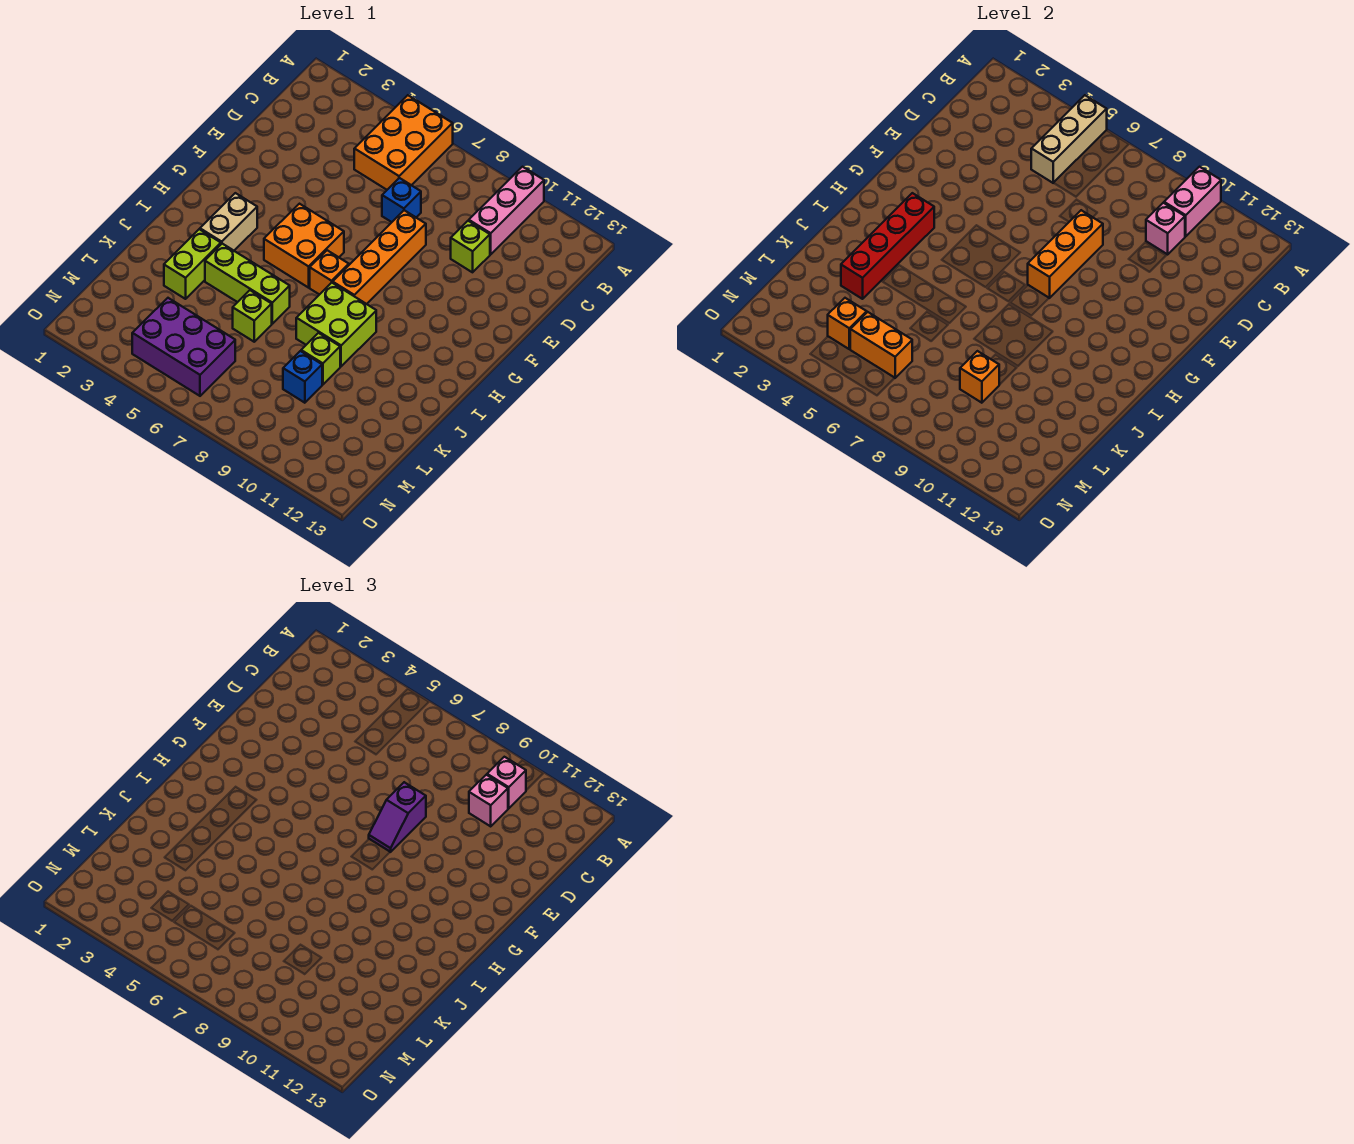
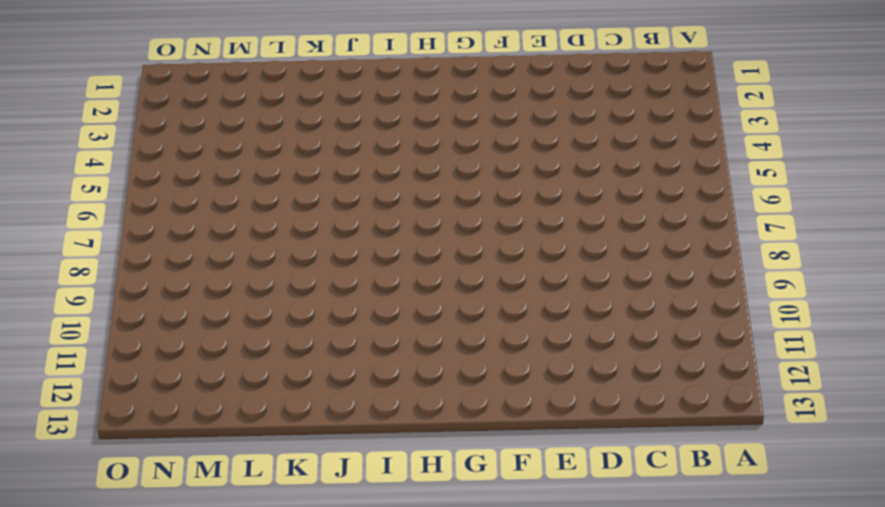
none -> orange brick A5:C6 level 1
none -> pink brick A10:C10 level 1
none -> blue brick D7 level 1

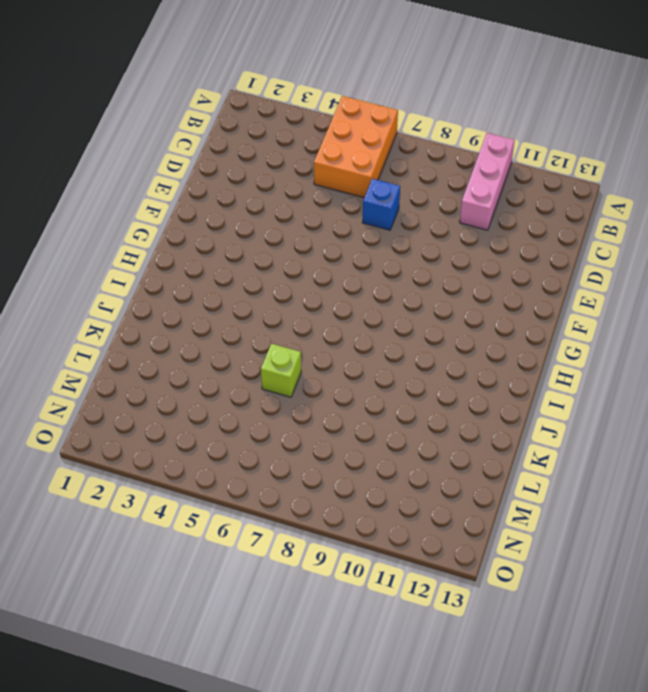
none -> lime brick D10 level 1
none -> orange brick E8:H8 level 1
none -> orange brick G5:H6 level 1

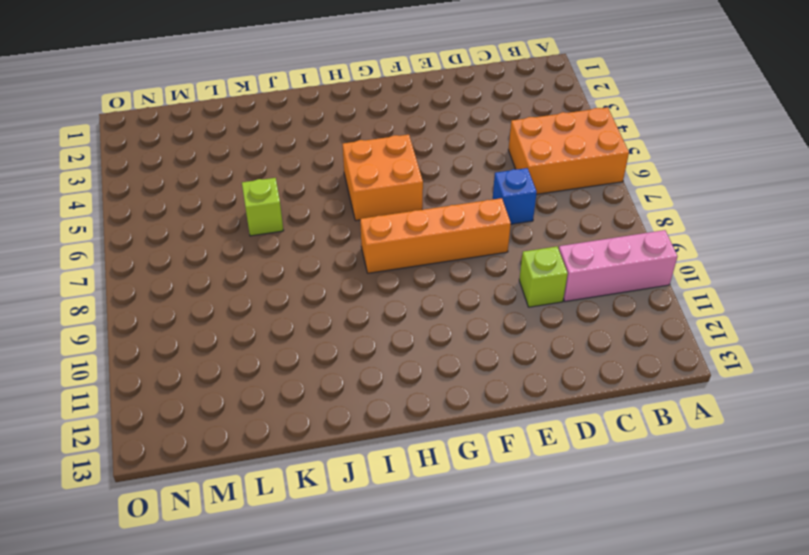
none -> tan brick H3:I3 level 1
none -> orange brick H7 level 1
none -> lime brick I8:J9 level 1

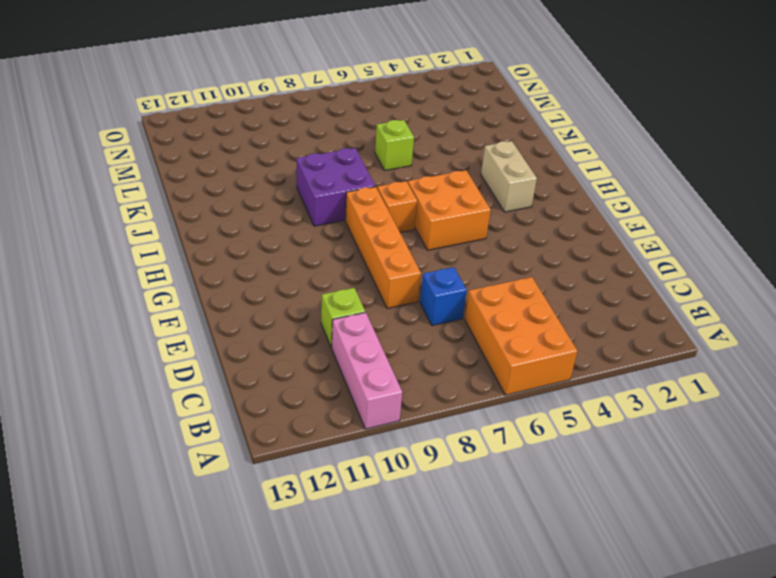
purple brick I8:J9 level 1 -> lime brick I8:J9 level 1
none -> lime brick J3:K3 level 1
none -> lime brick J4:J6 level 1
none -> lime brick K9 level 1

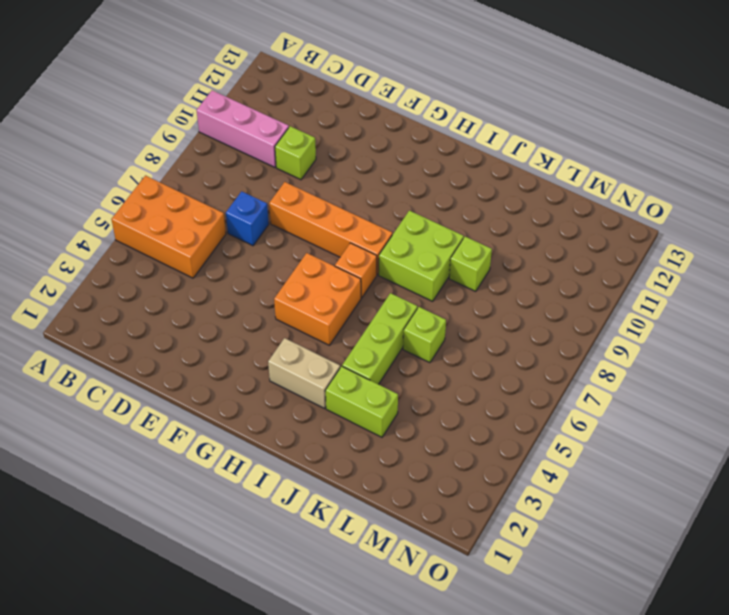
none -> blue brick L9 level 1
none -> purple brick M4:N6 level 1
none -> tan brick A5:C5 level 2

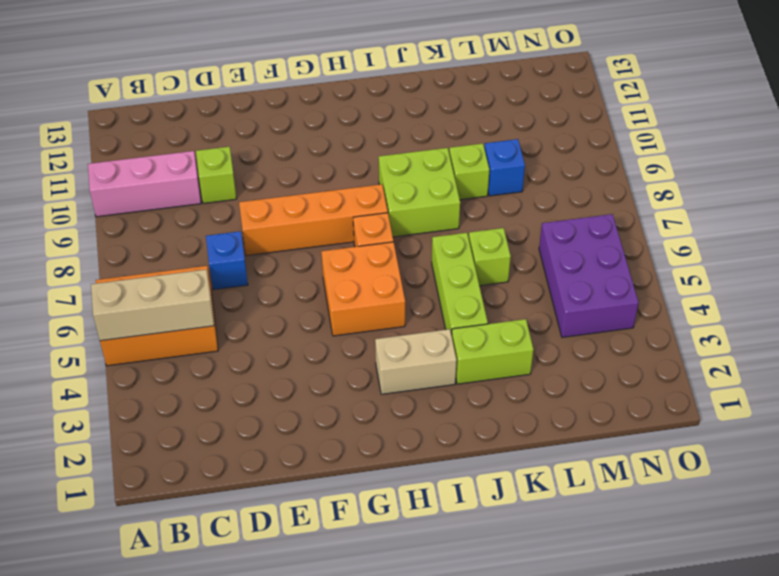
none -> pink brick A10:B10 level 2
none -> pink brick C10 level 2
none -> orange brick E8:G8 level 2

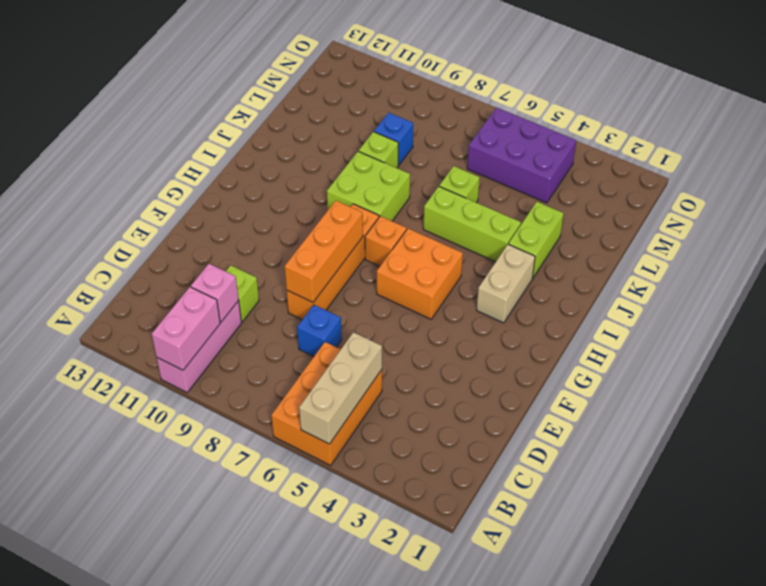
none -> red brick H3:K3 level 2
none -> orange brick L9 level 2
none -> orange brick M4 level 2

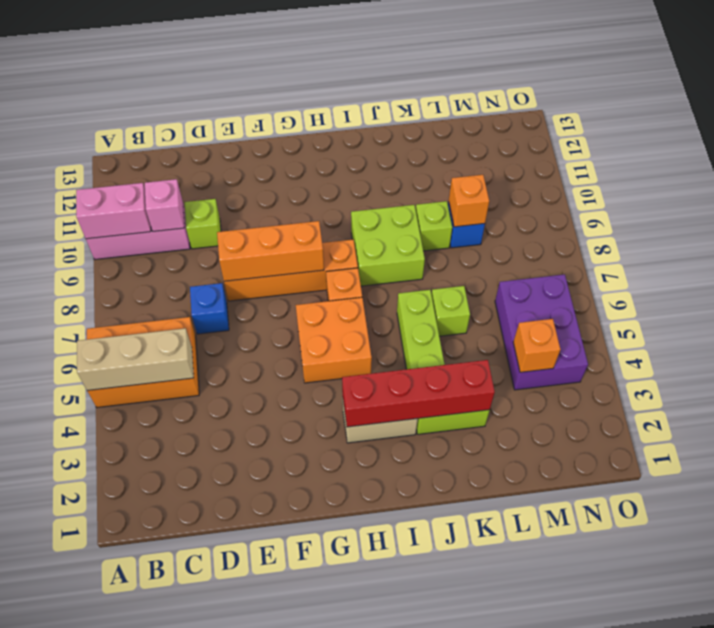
none -> orange brick M5:M6 level 2
none -> pink brick B10 level 3
none -> pink brick C10 level 3

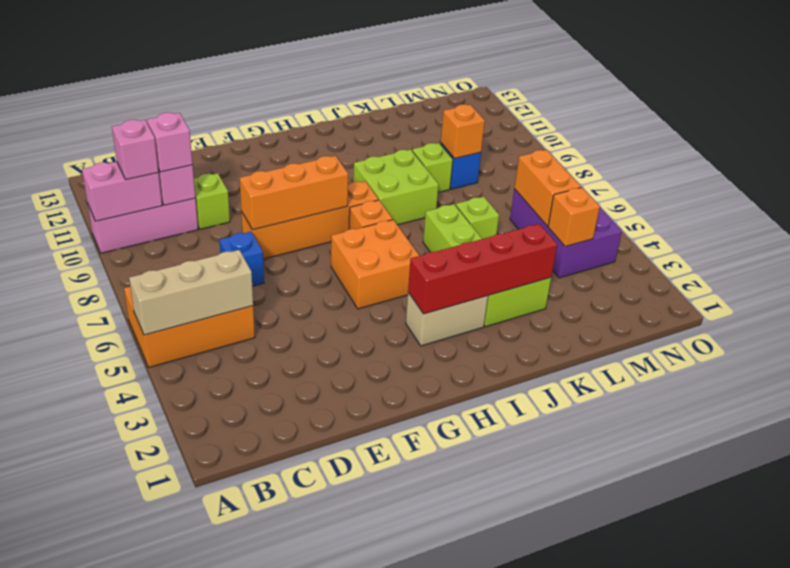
none -> purple slope E8:F8 level 3 top E

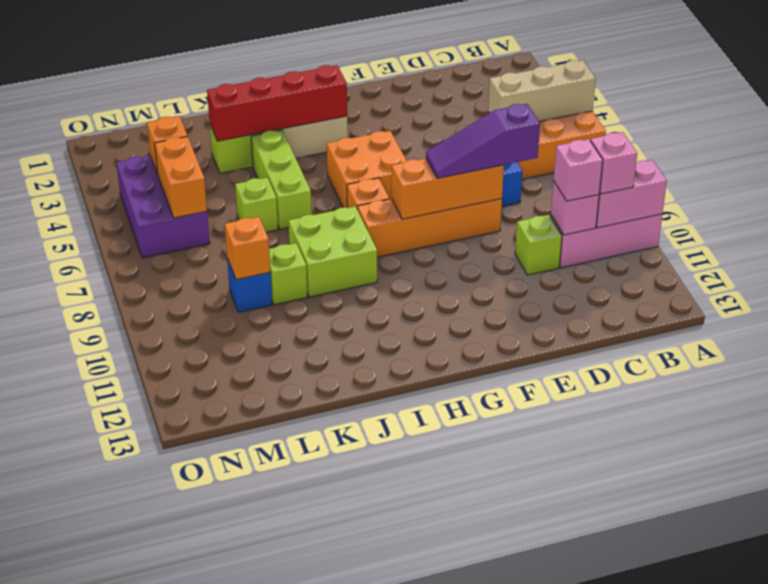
purple slope D8:F8 level 3 top D -> purple slope E8:F8 level 3 top E

